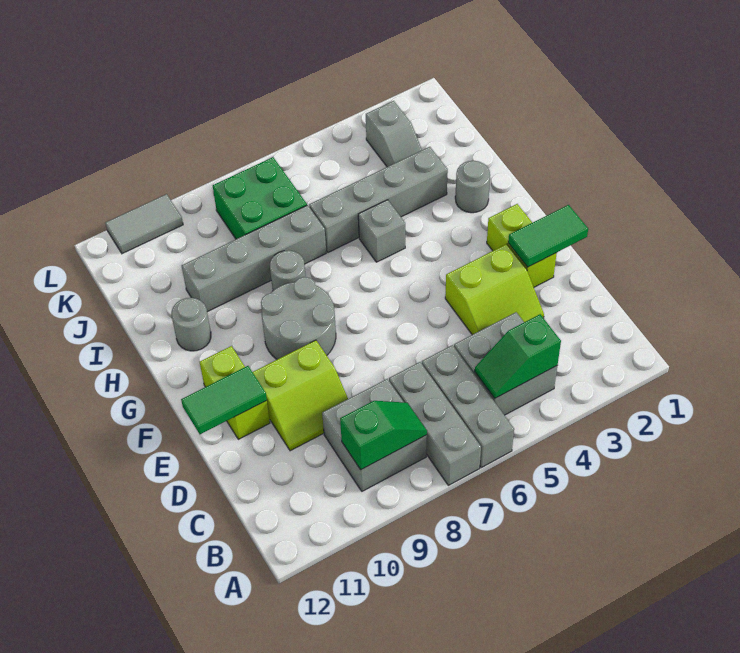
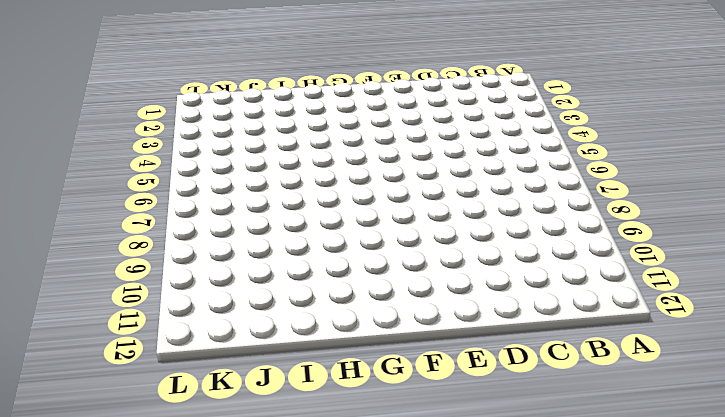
none -> grey brick A6:C6 level 1
none -> grey brick A7:C7 level 1
none -> grey brick B4:C5 level 1

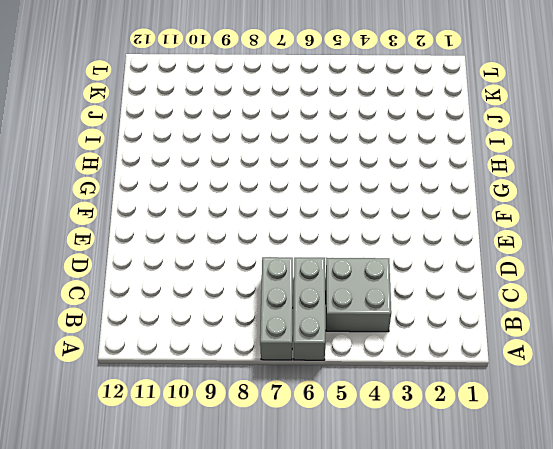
none -> grey brick B8:C9 level 1
none -> lime slope D3:E4 level 1 top E
none -> lime slope D9:E10 level 1 top E

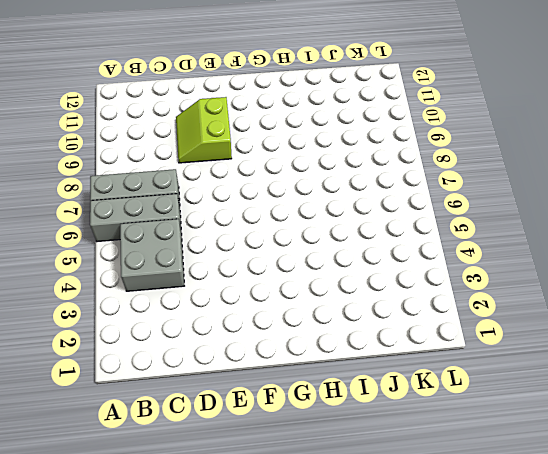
none -> grey brick B8:C9 level 1
none -> lime slope D3:E4 level 1 top E
none -> lime brick E2:F2 level 1

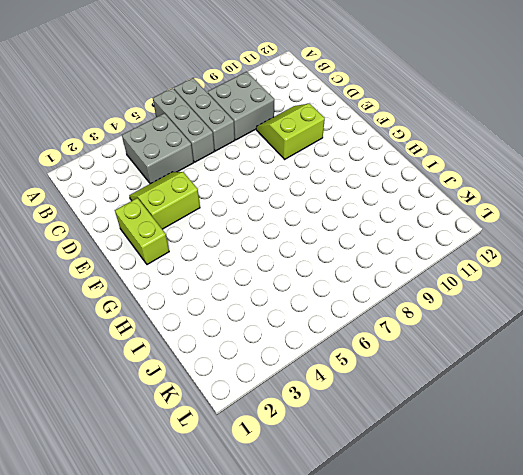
none -> lime brick E11:F11 level 1
none -> grey round brick F8:G9 level 1
none -> grey round brick H2 level 1

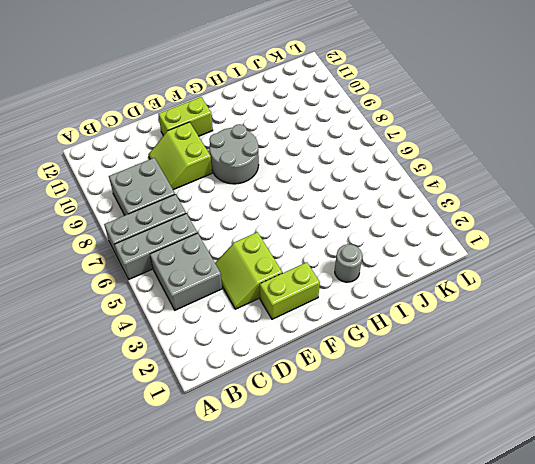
none -> grey brick H5 level 1
none -> grey round brick H8 level 1
none -> grey round brick H11 level 1

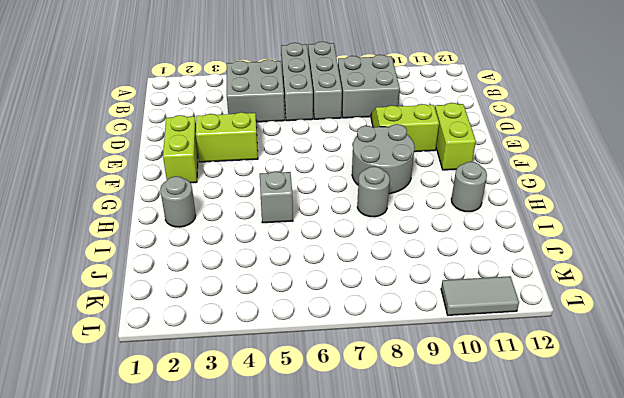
none -> grey brick I3:I6 level 1
none -> grey brick I7:I10 level 1
none -> grey slope J3:K3 level 1 top K

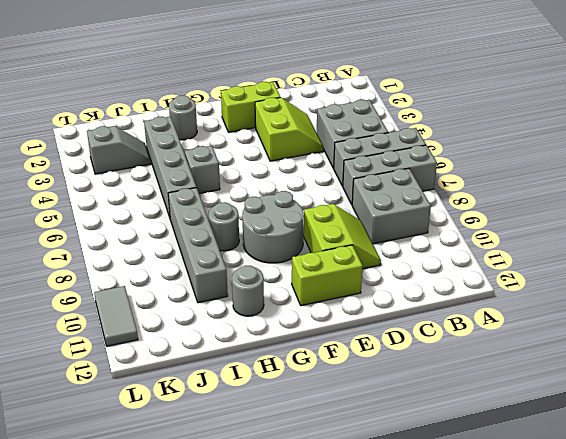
none -> green brick J7:K8 level 1
none -> green slope B4:B5 level 2 top 4
none -> green slope B8:B9 level 2 top 9

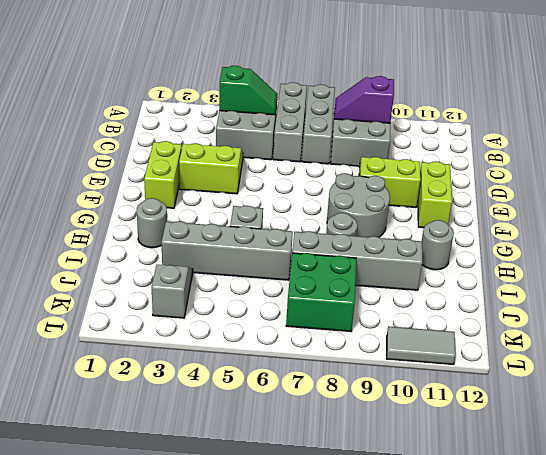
purple slope B8:B9 level 2 top 9 -> green slope B8:B9 level 2 top 9
none -> green tile E1:E2 level 2
none -> green tile E11:E12 level 2

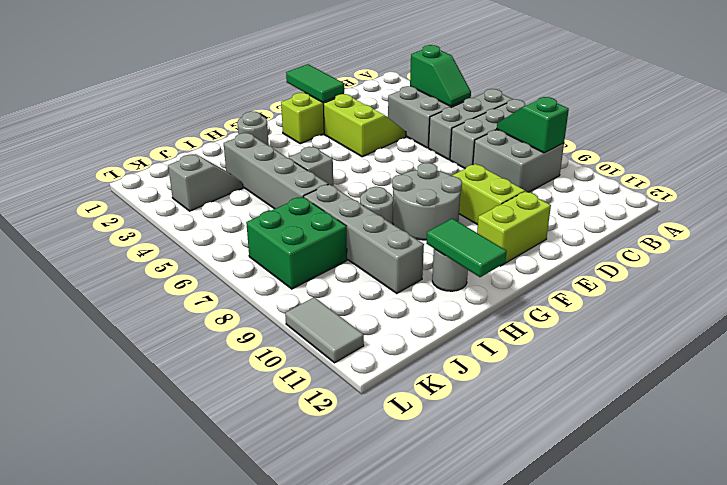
green tile H11:H12 level 2 -> green tile E11:E12 level 2

